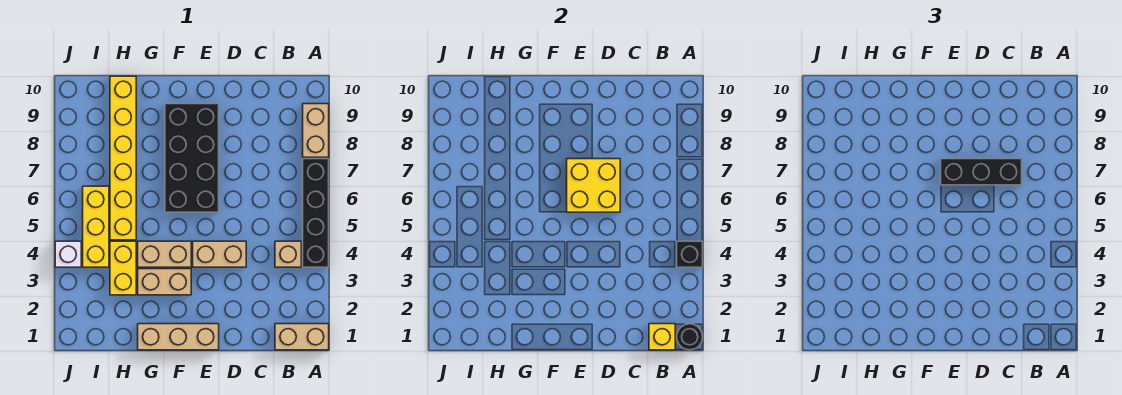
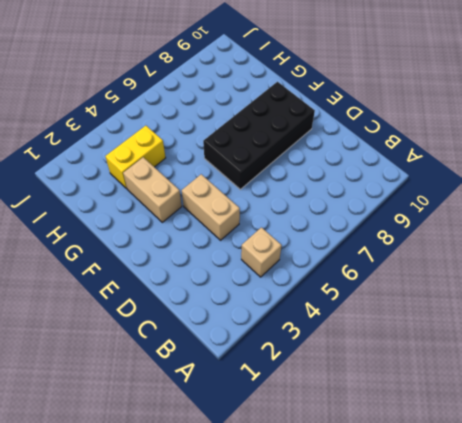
none -> tan brick A1:B1 level 1
none -> black brick A4:A7 level 1
none -> tan brick A8:A9 level 1

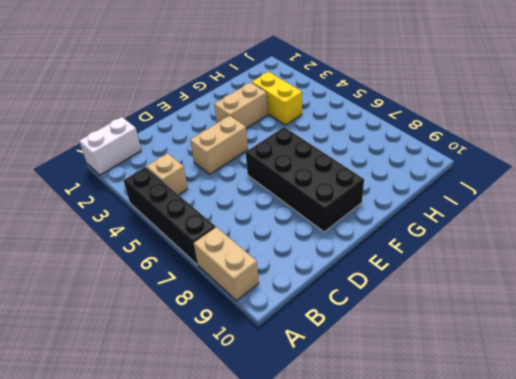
white brick A1:B1 level 1 -> tan brick A1:B1 level 1
none -> tan brick E1:G1 level 1
none -> tan brick F4:G4 level 1
none -> yellow brick H5:H10 level 1

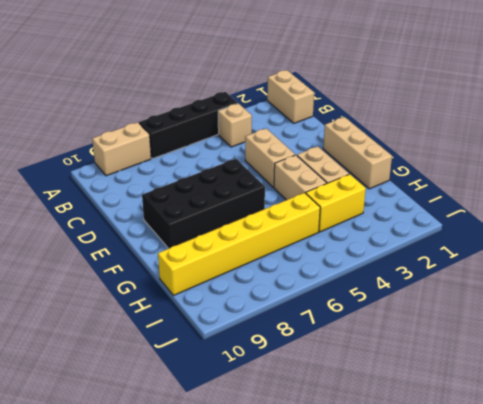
none -> yellow brick I4:I6 level 1
none -> white brick J4 level 1
none -> black round brick A1 level 2

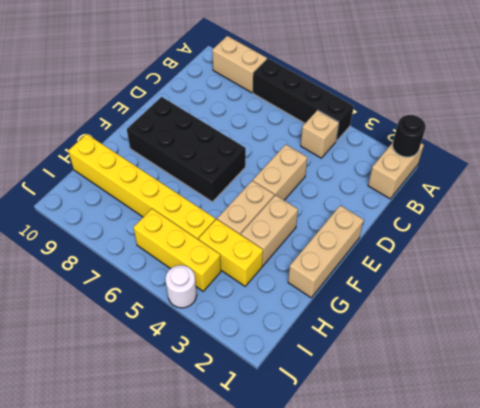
white round brick J4 level 1 -> white brick J4 level 1
none -> black brick A4 level 2
none -> yellow brick B1 level 2
none -> yellow brick D6:E7 level 2

